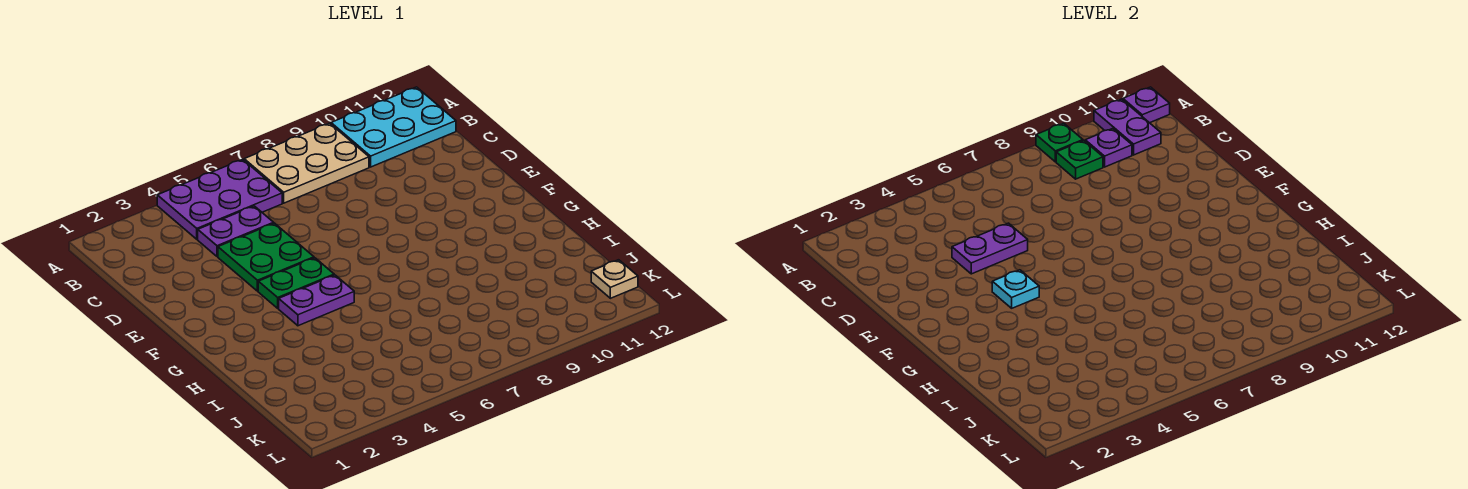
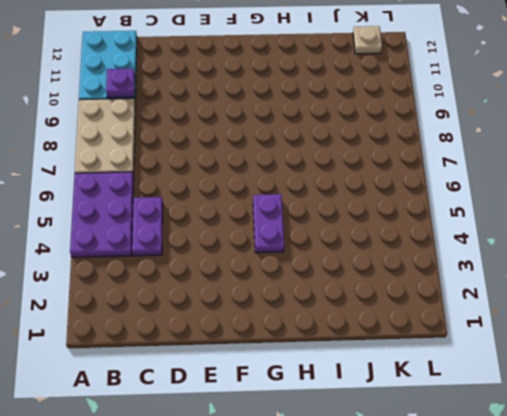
none -> green plate D4:E5 level 1
none -> green plate F4:F5 level 1
none -> green plate A9 level 2

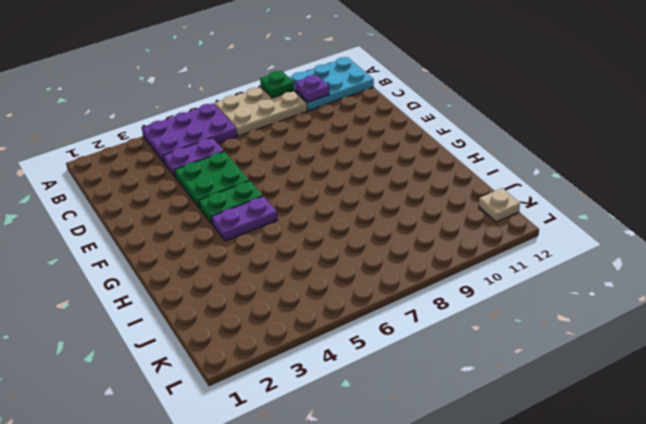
none -> purple plate A11:B11 level 2
none -> purple plate A12 level 2
none -> green plate B9 level 2

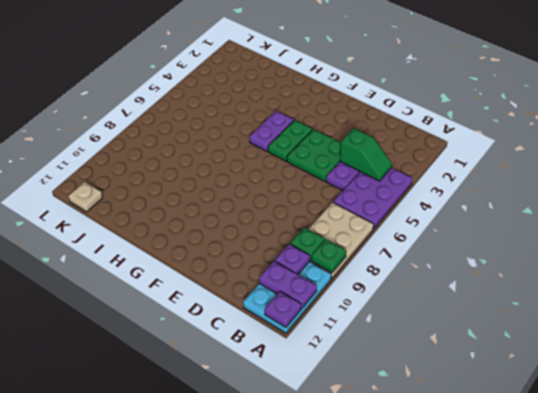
green slope B4:C4 level 2 top C -> none
none -> purple plate D4:D5 level 2
none -> cyan plate F4 level 2

